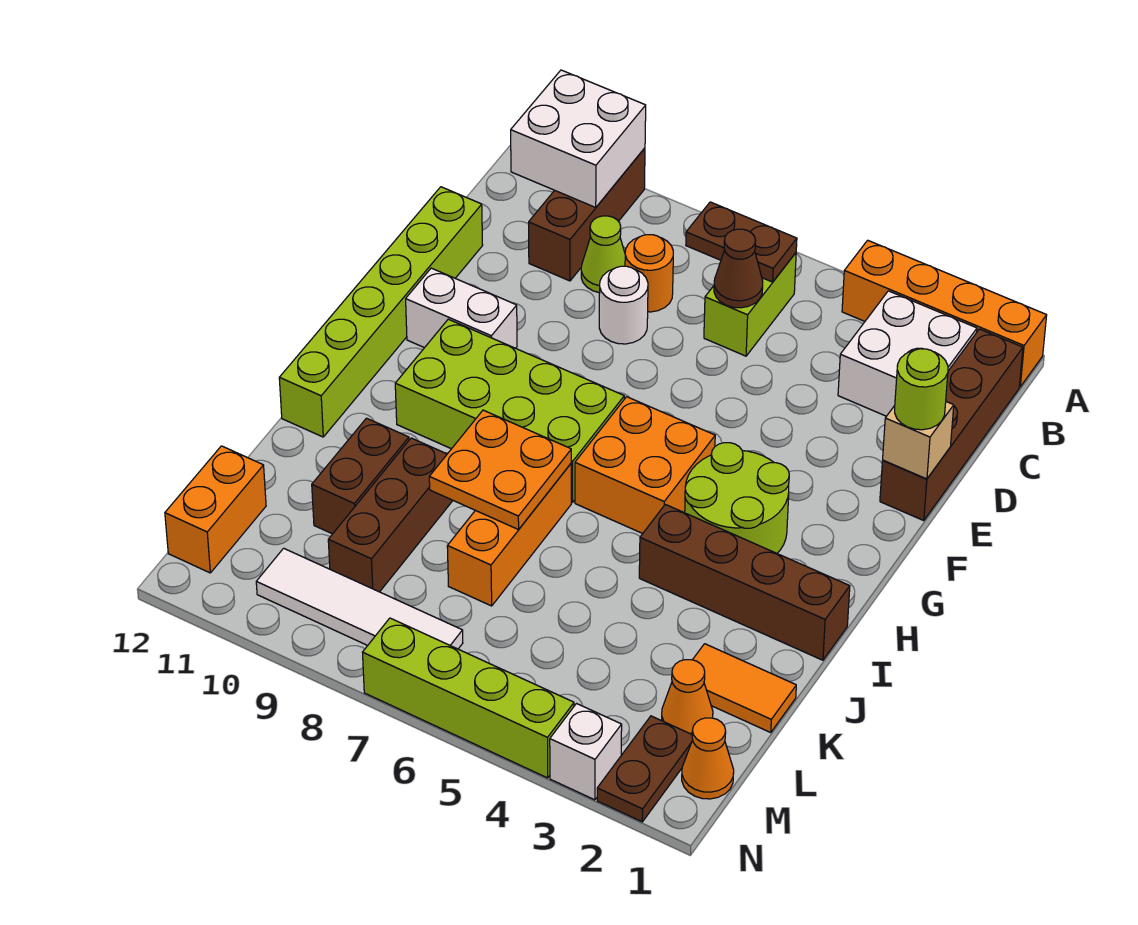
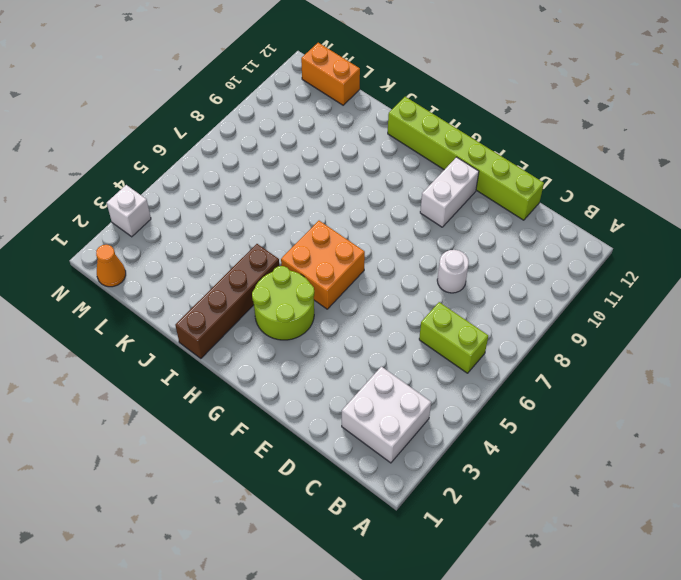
none -> orange brick A1:A4 level 1
none -> brown brick A10:C10 level 1
none -> brown brick B1:E1 level 1
none -> orange round brick C8 level 1

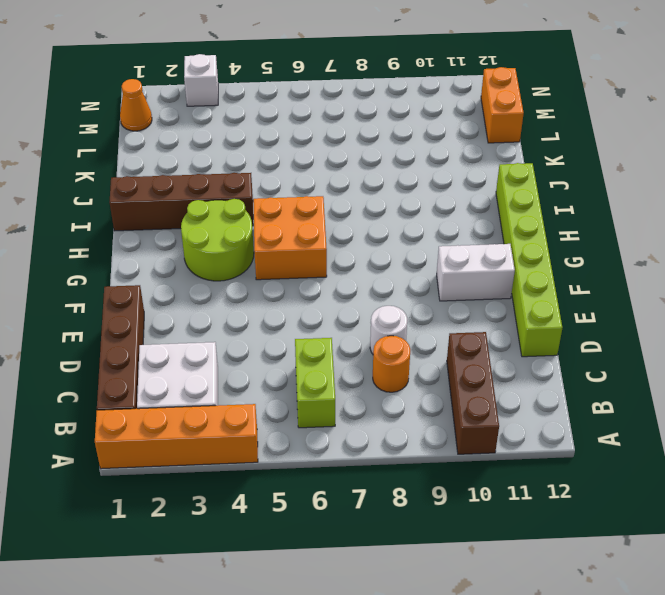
none -> lime cone C9 level 1
none -> lime brick G7:H10 level 1
none -> orange brick I7:K7 level 1
none -> brown brick J9:L9 level 1

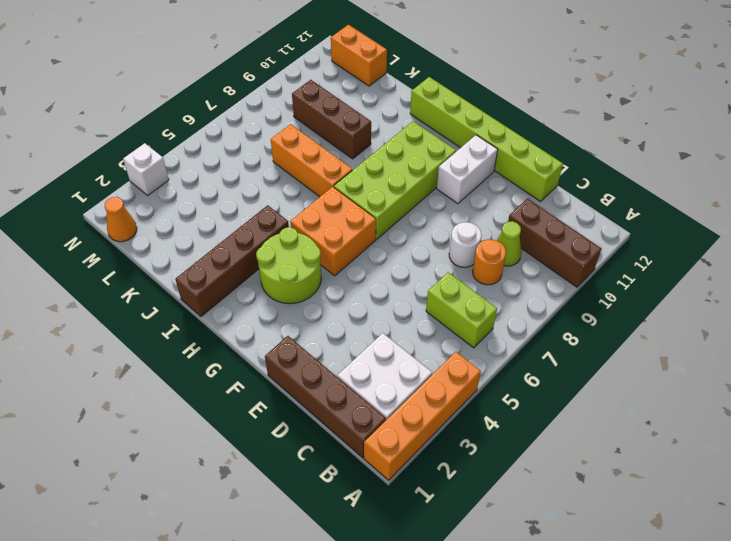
none -> brown brick J10:K10 level 1
none -> orange tile K1:K2 level 1
none -> orange cone L2 level 1
none -> brown plate M2:N2 level 1

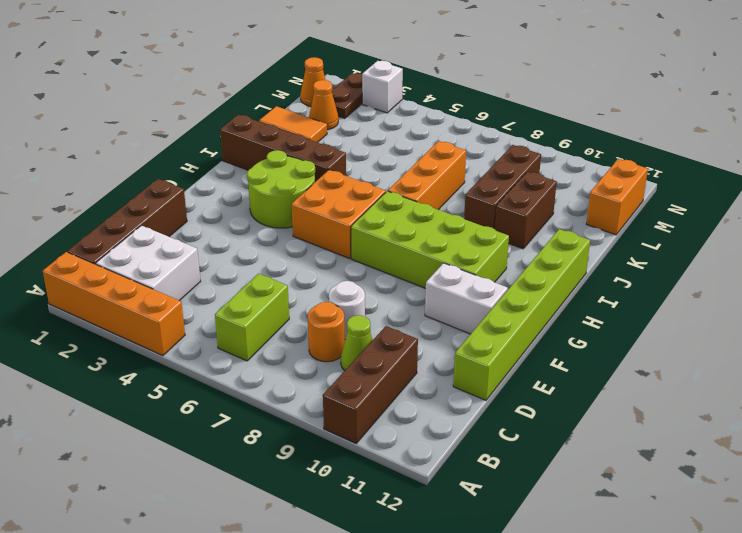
none -> white tile M7:M10 level 1
none -> lime brick N4:N7 level 1
none -> white brick A10:B11 level 2
none -> brown plate B6:B7 level 2

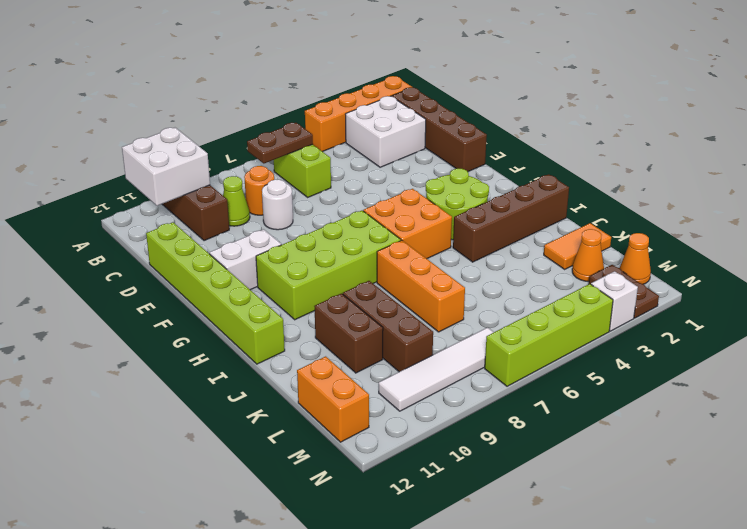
none -> brown cone C6 level 2
none -> tan brick E1 level 2
none -> orange plate I7:J8 level 2
none -> lime round brick E1 level 3

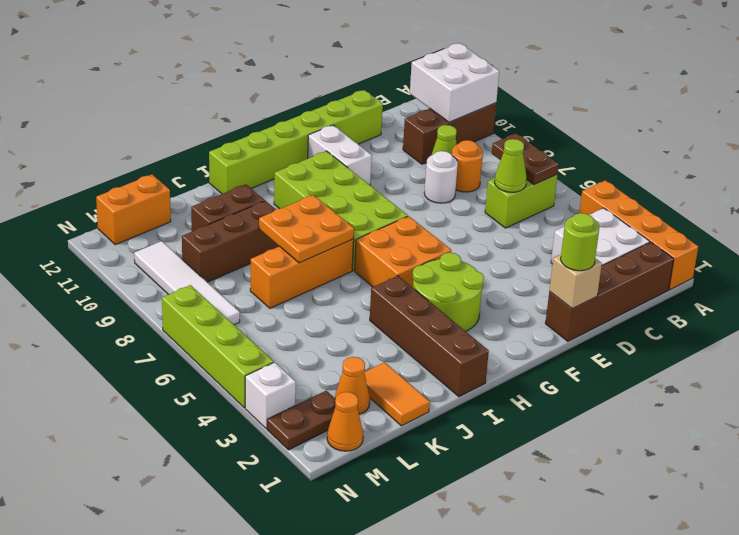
lime cone C6 level 2 -> brown cone C6 level 2

